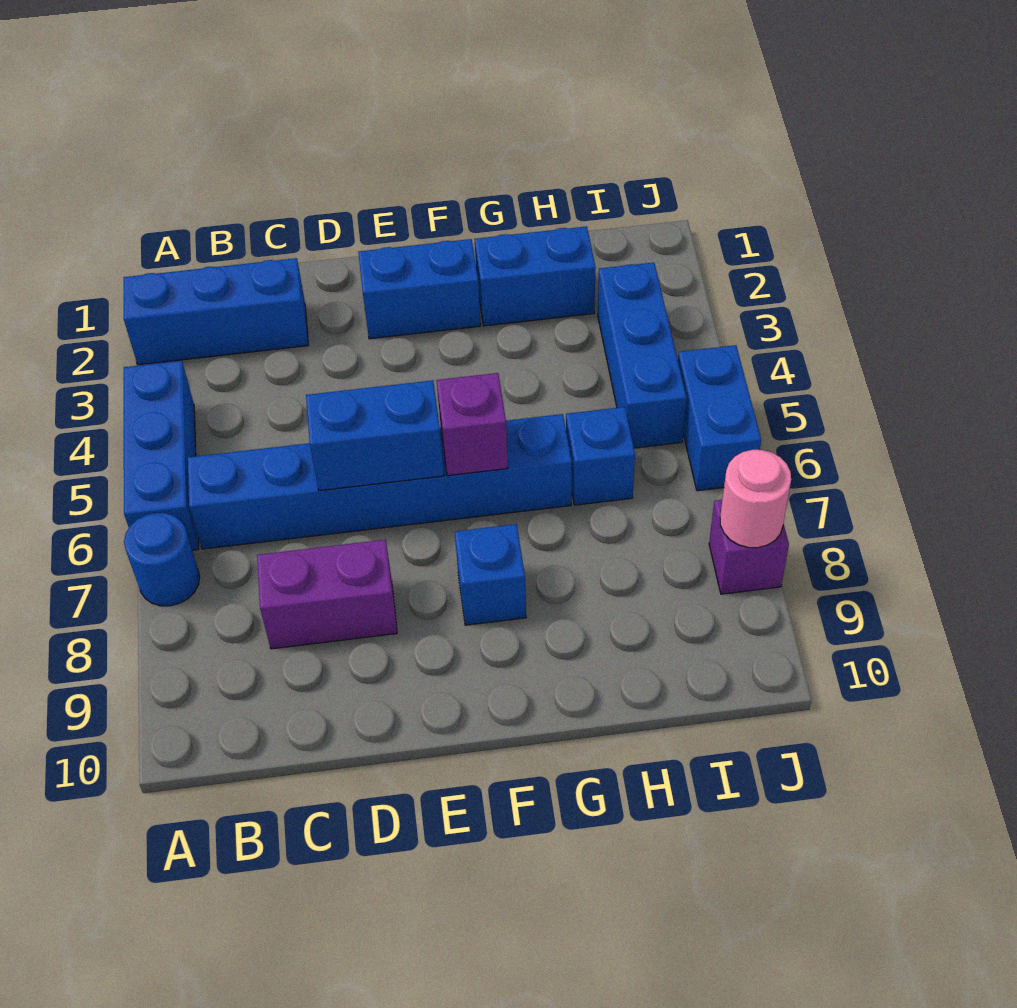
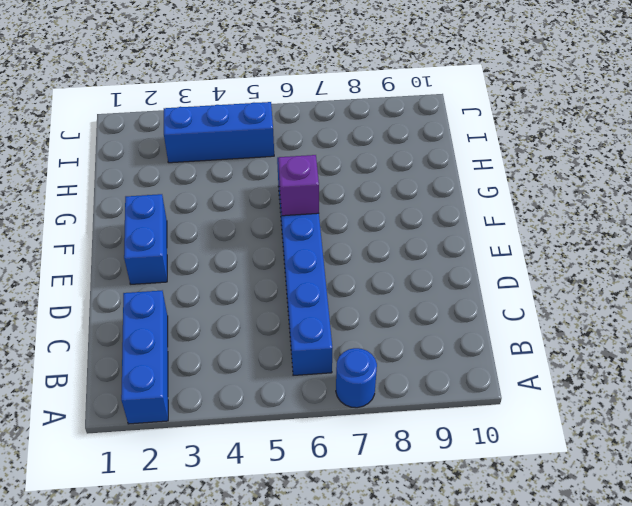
none -> blue brick A4:A6 level 1
none -> purple brick C8:D8 level 1
none -> blue brick F8 level 1

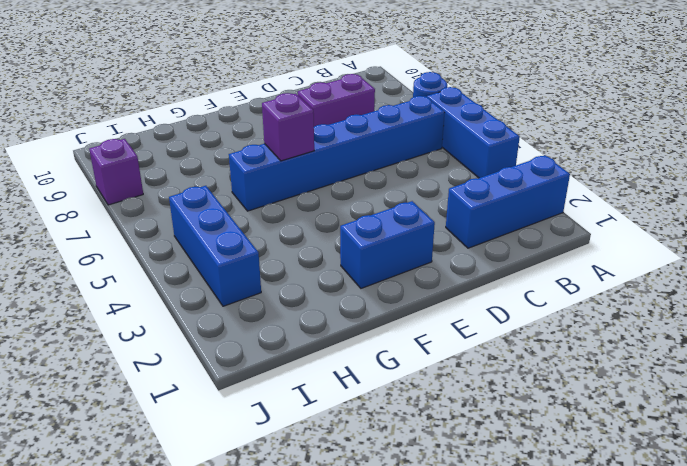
none -> blue brick F8 level 1
none -> blue brick G2:H2 level 1
none -> blue brick H6 level 1

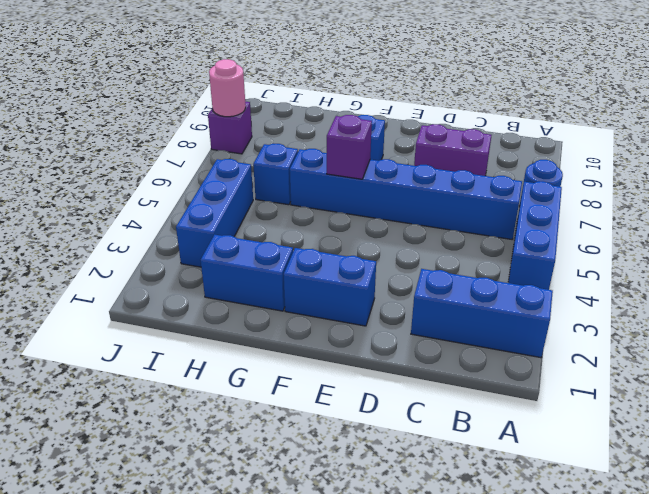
none -> blue brick J5:J6 level 1
none -> blue brick D6:E6 level 2

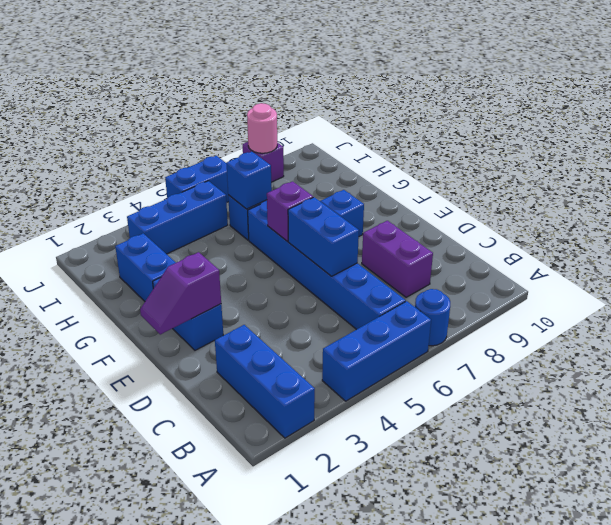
purple slope E1:E2 level 2 top 2 -> none
blue brick H6 level 2 -> none

